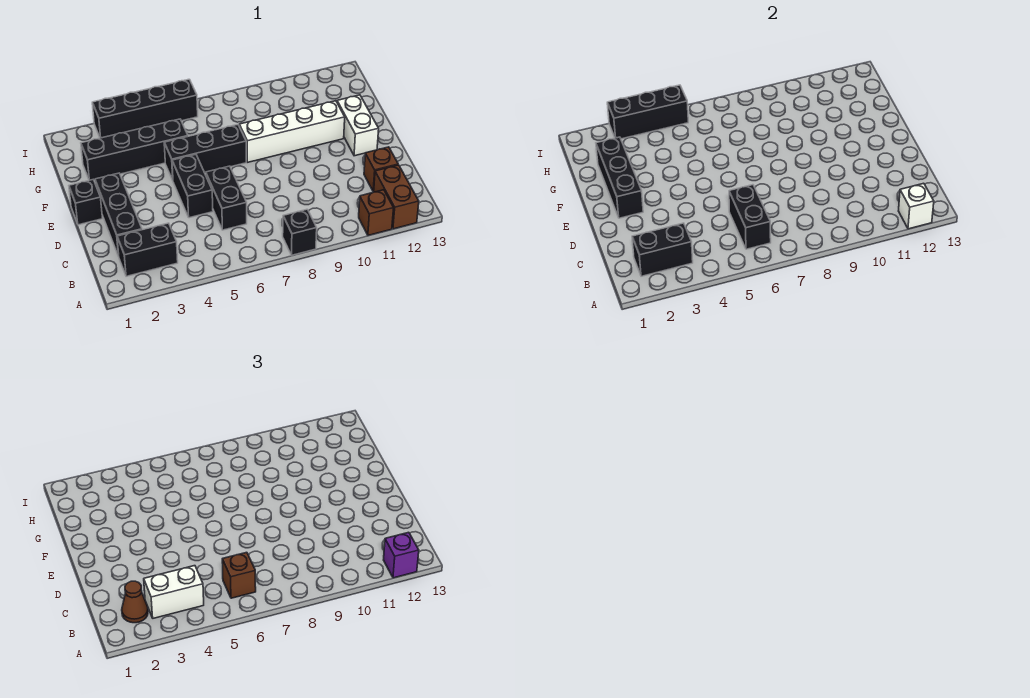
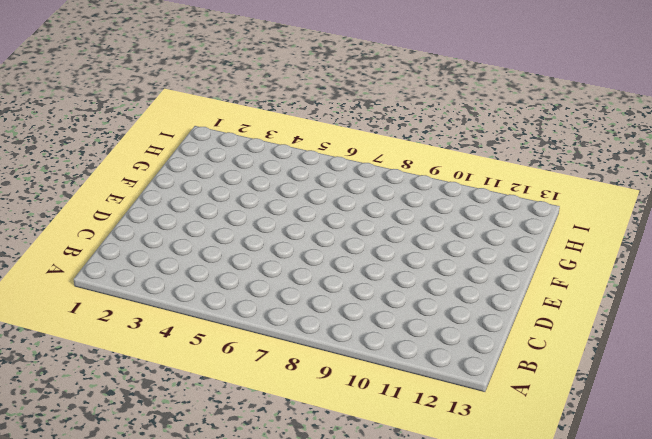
none -> black brick A8 level 1
none -> brown brick A11 level 1
none -> brown brick A12:B12 level 1

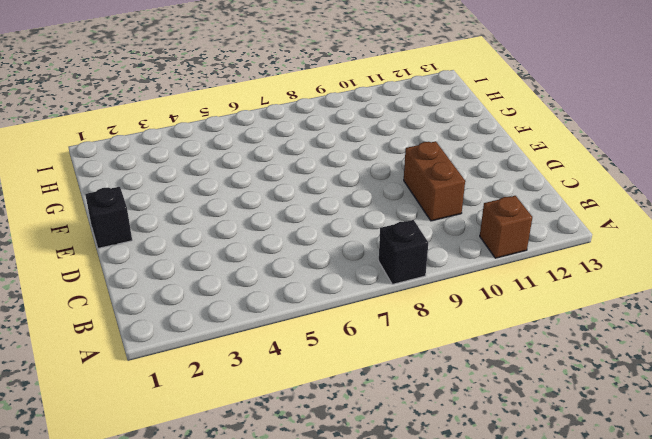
brown brick C10:D10 level 1 -> brown brick A12:B12 level 1
none -> black brick B2:B3 level 1
none -> black brick C2:E2 level 1
none -> black brick C6:D6 level 1

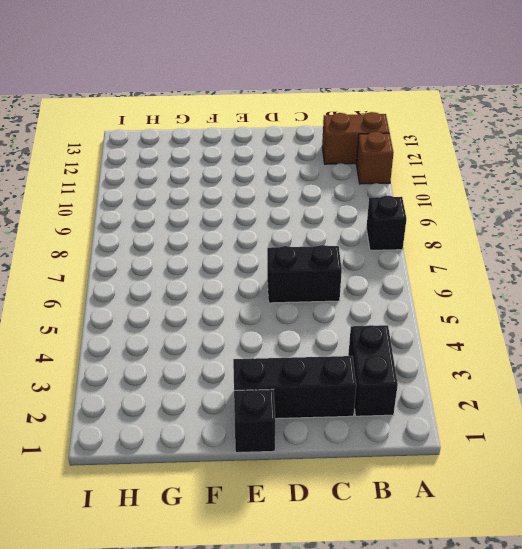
none -> brown brick C12 level 1
none -> black brick D5:E5 level 1
none -> white brick E12:F12 level 1

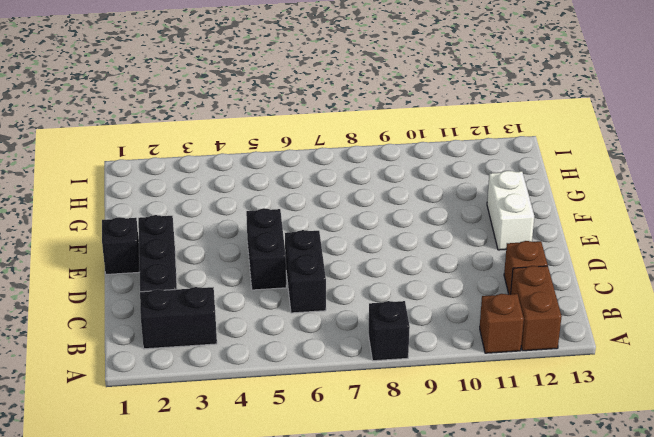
none -> black brick F5:F7 level 1
none -> white brick F8:F11 level 1
none -> black brick G2:G5 level 1

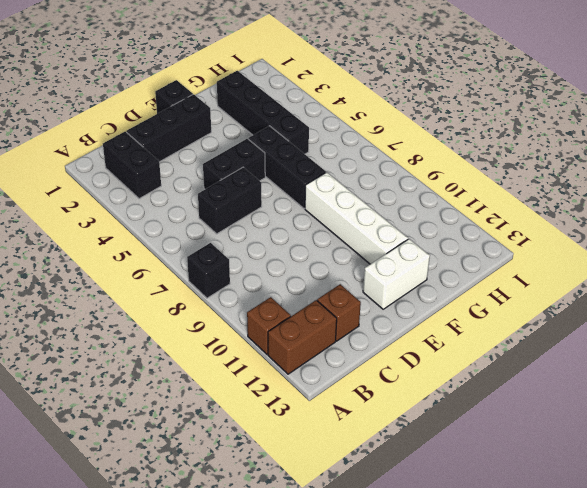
none -> black brick I3:I6 level 1
none -> white brick A12 level 2
none -> black brick B2:B3 level 2

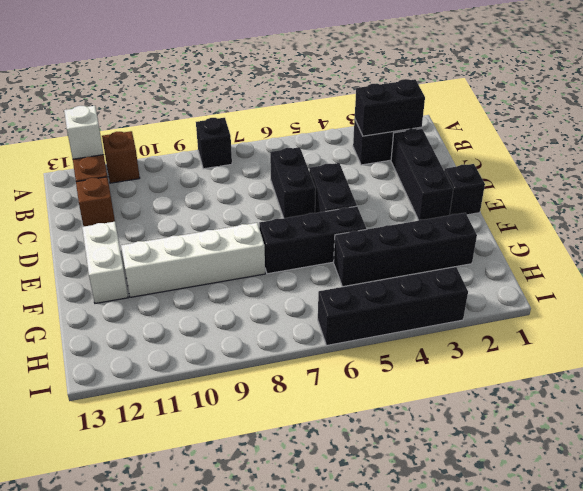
none -> black brick B6:C6 level 2
none -> black brick E2:G2 level 2
none -> black brick I3:I5 level 2

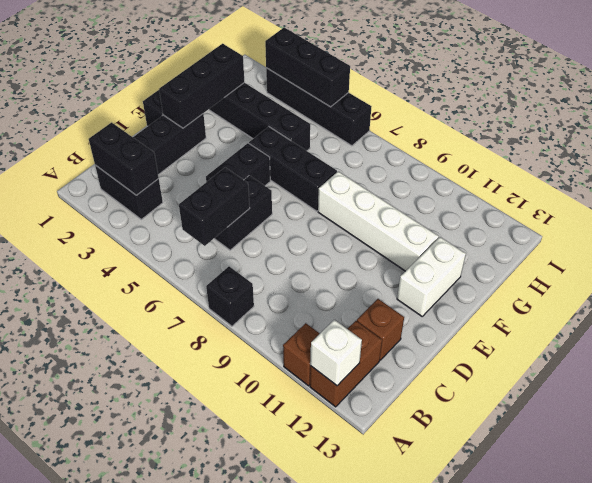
none -> purple brick A12 level 3
none -> brown cone B2 level 3
none -> white brick B3:B4 level 3

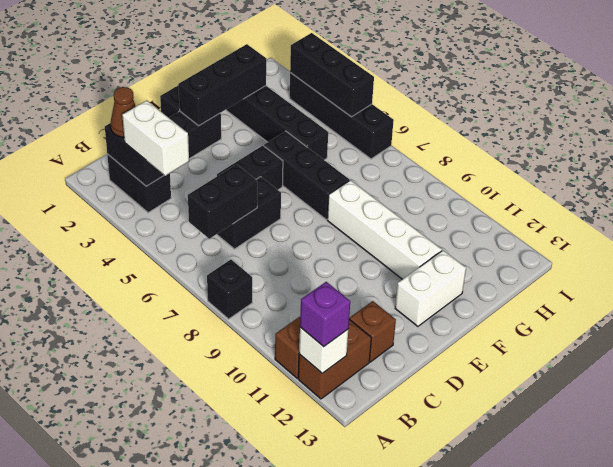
none -> brown brick B6 level 3

